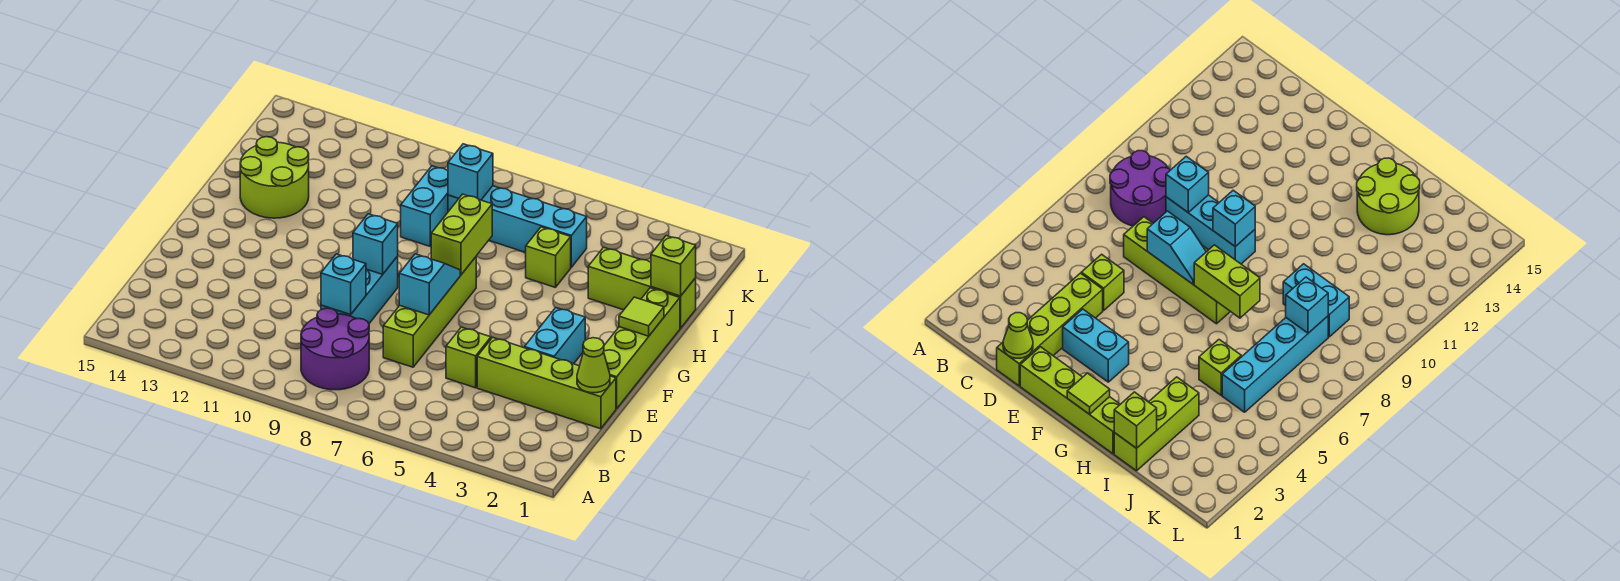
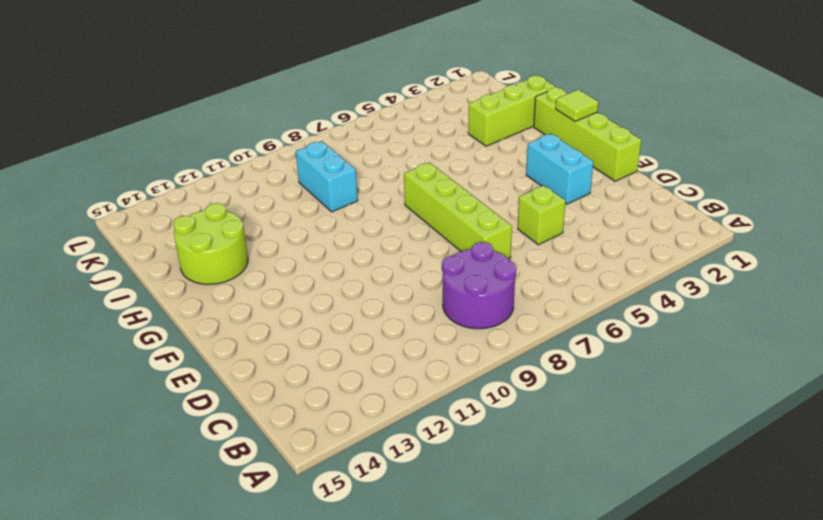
none -> lime brick D1:D4 level 1
none -> cyan brick D9:F9 level 1
none -> lime brick I5 level 1

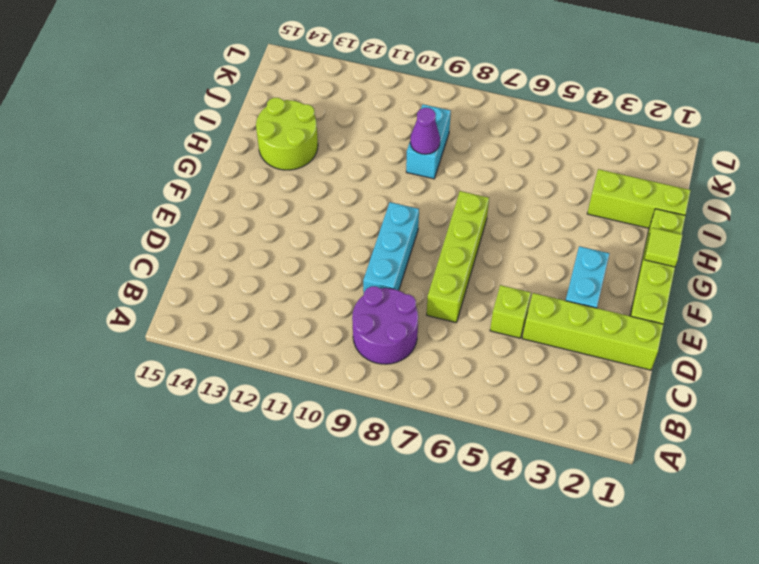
purple cone I9 level 2 -> none
none -> lime brick I5 level 1
none -> cyan brick J5:J8 level 1
none -> lime cone D1 level 2

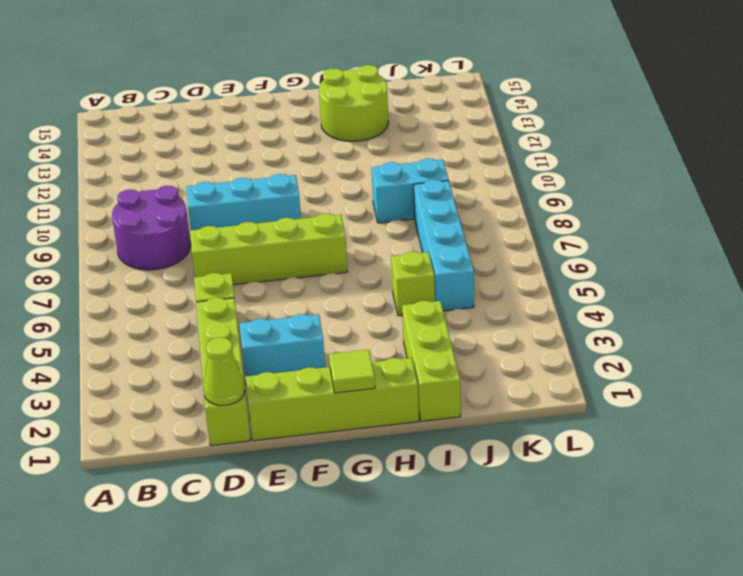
none -> cyan brick D9 level 2
none -> cyan slope E7:F7 level 2 top E
none -> cyan brick F9 level 2

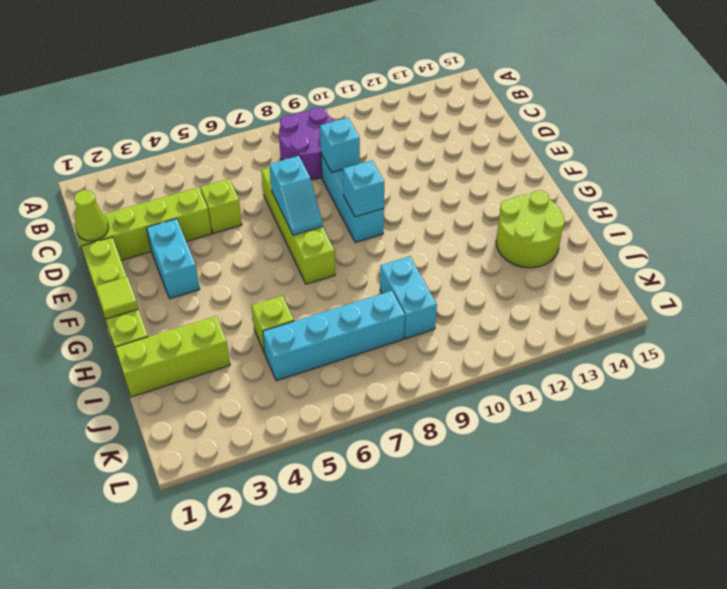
none -> lime brick G7:H7 level 2
none -> lime brick I1 level 2
none -> cyan brick J8 level 2

